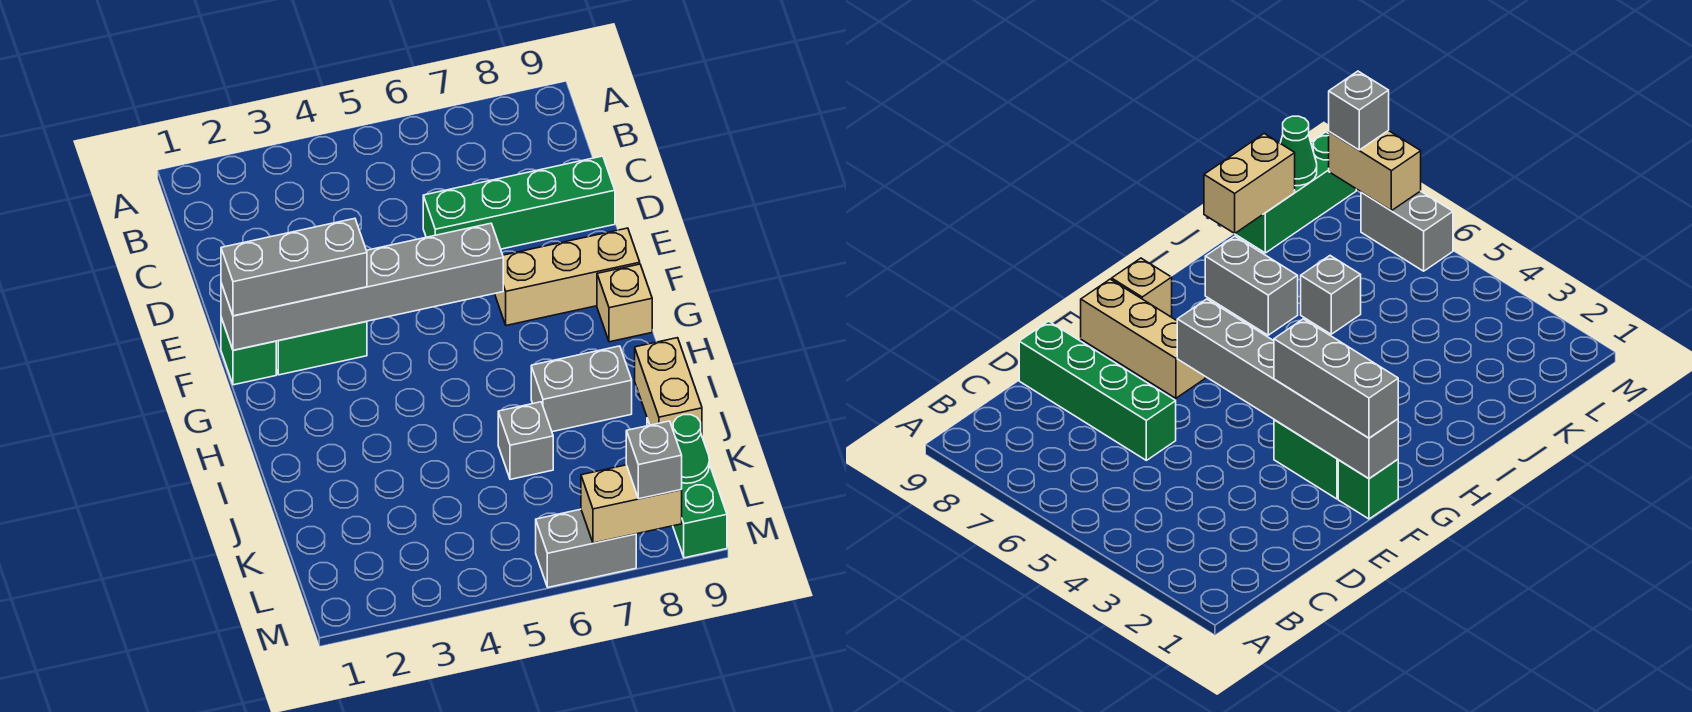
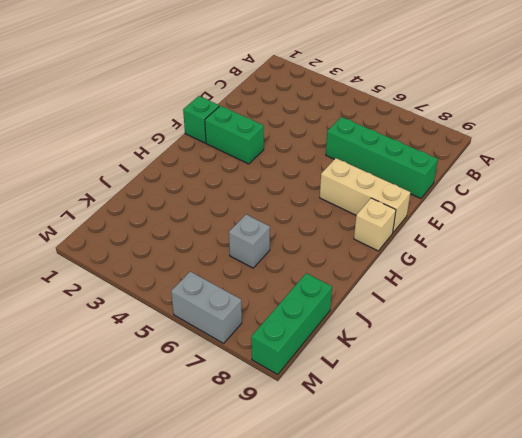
none -> grey brick I7:I8 level 1
none -> grey brick F1:F6 level 2
none -> tan brick J9:K9 level 2

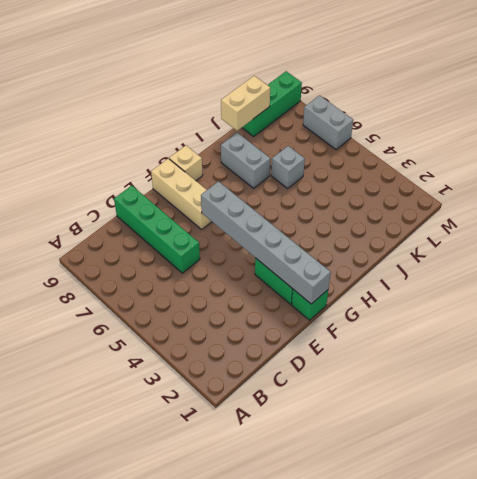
none -> green cone L9 level 2
none -> tan brick M7:M8 level 2
none -> grey brick F1:F3 level 3

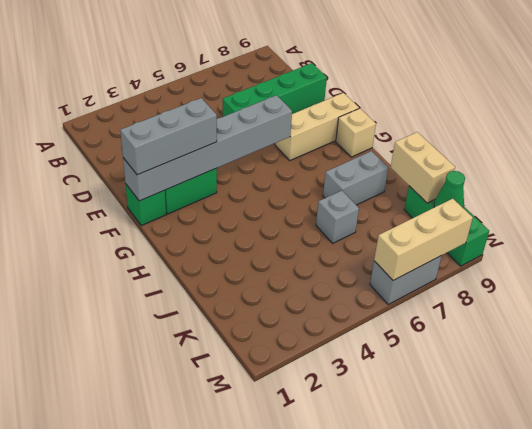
tan brick M6:M8 level 2 -> tan brick M7:M8 level 2
none -> grey brick M8 level 3

